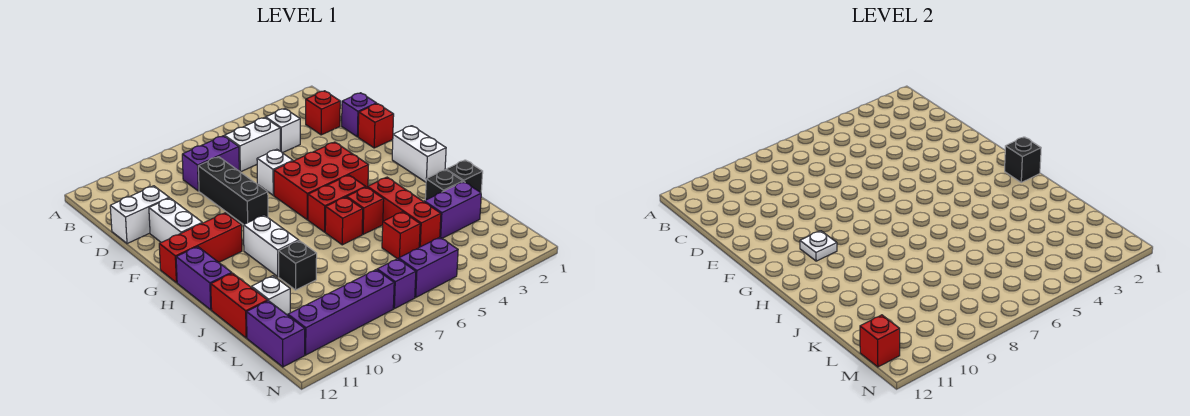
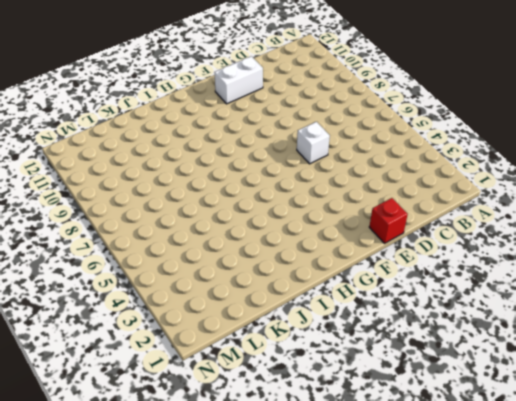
none -> red brick C2 level 1
none -> white brick C4 level 1
none -> white brick C5:C6 level 1
none -> purple brick C7:C8 level 1

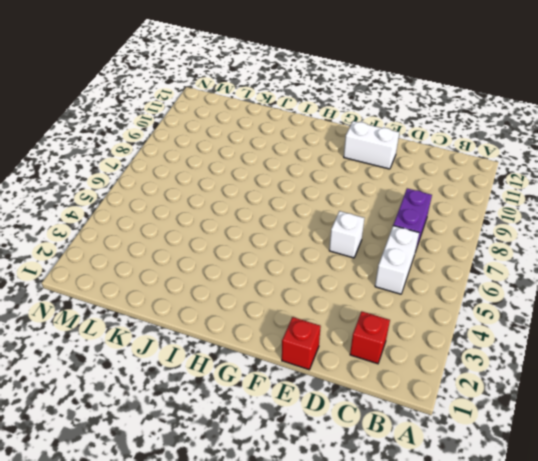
none -> white brick C4 level 1
none -> purple brick D1 level 1
none -> black brick D8:F8 level 1
none -> white brick D11:D12 level 1

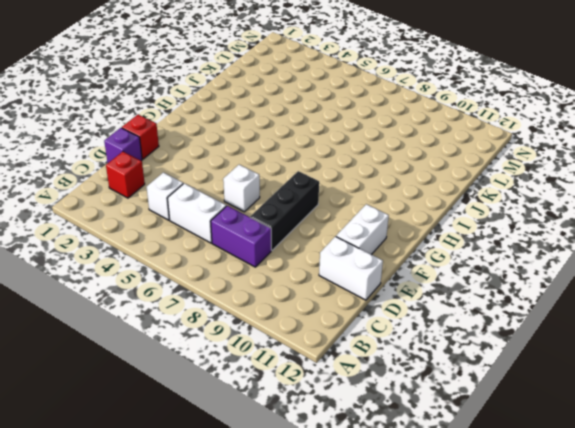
none -> red brick F4:G6 level 1
none -> white brick G1:H1 level 1
none -> red brick G10:G12 level 1
none -> red brick H5:H6 level 1

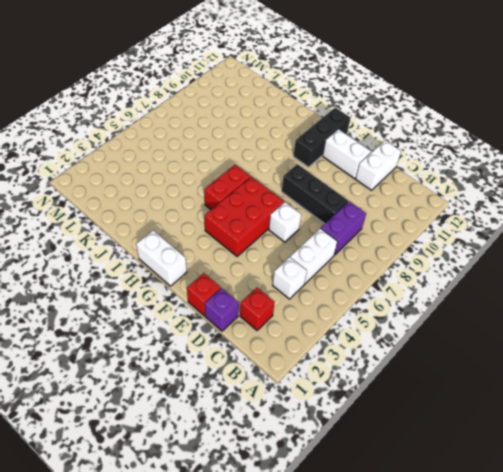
black brick G10:G12 level 1 -> red brick G10:G12 level 1
none -> white brick H9:I9 level 1
none -> purple brick H12:I12 level 1
none -> red brick I4:K4 level 1
none -> red brick I5 level 1

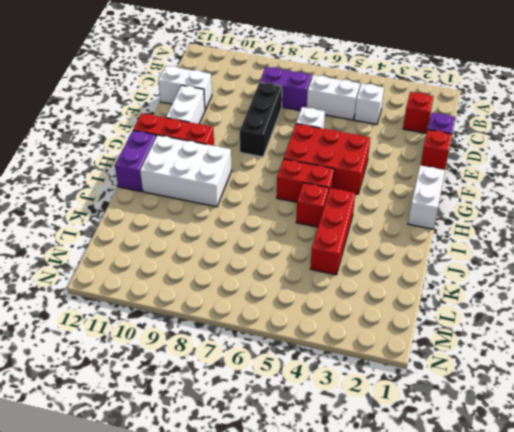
white brick H9:I11 level 1 -> white brick H9:I9 level 1
none -> red brick I6 level 1
none -> black brick J1 level 1
none -> black brick J2 level 1
none -> black brick J9 level 1

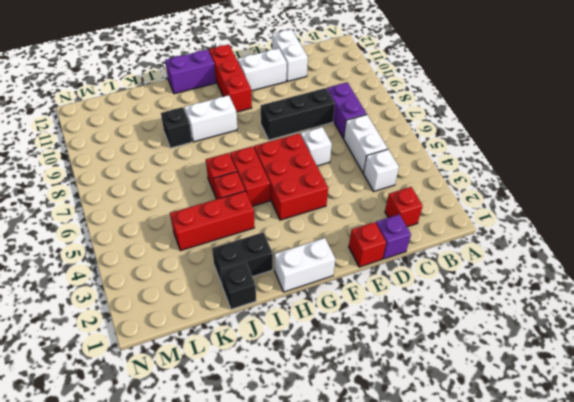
black brick I2:J2 level 1 -> black brick J2 level 1
none -> red brick J12:K12 level 1
none -> purple brick K2:K3 level 1
none -> red brick K5 level 1
none -> white brick K11 level 1

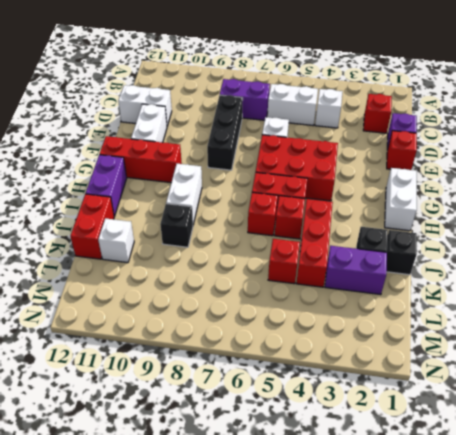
none -> purple brick L12:M12 level 1
none -> purple brick M5:M6 level 1
none -> purple brick M7 level 1
none -> purple brick M8:M11 level 1

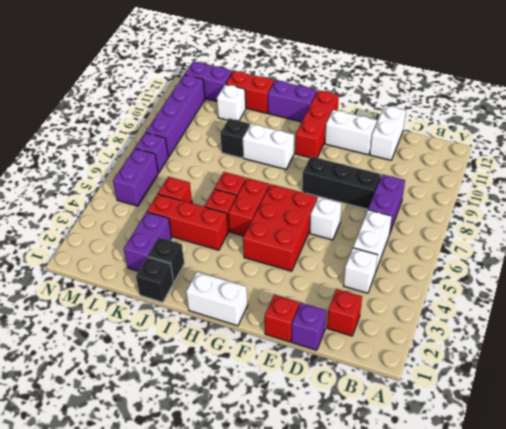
none -> white plate G10 level 2
none -> black brick H1 level 2
none -> red brick M12 level 2

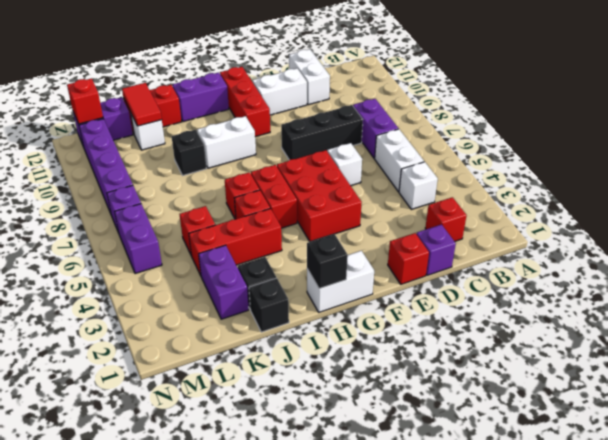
red tile K11:K12 level 2 -> none
none -> white plate G10 level 2

